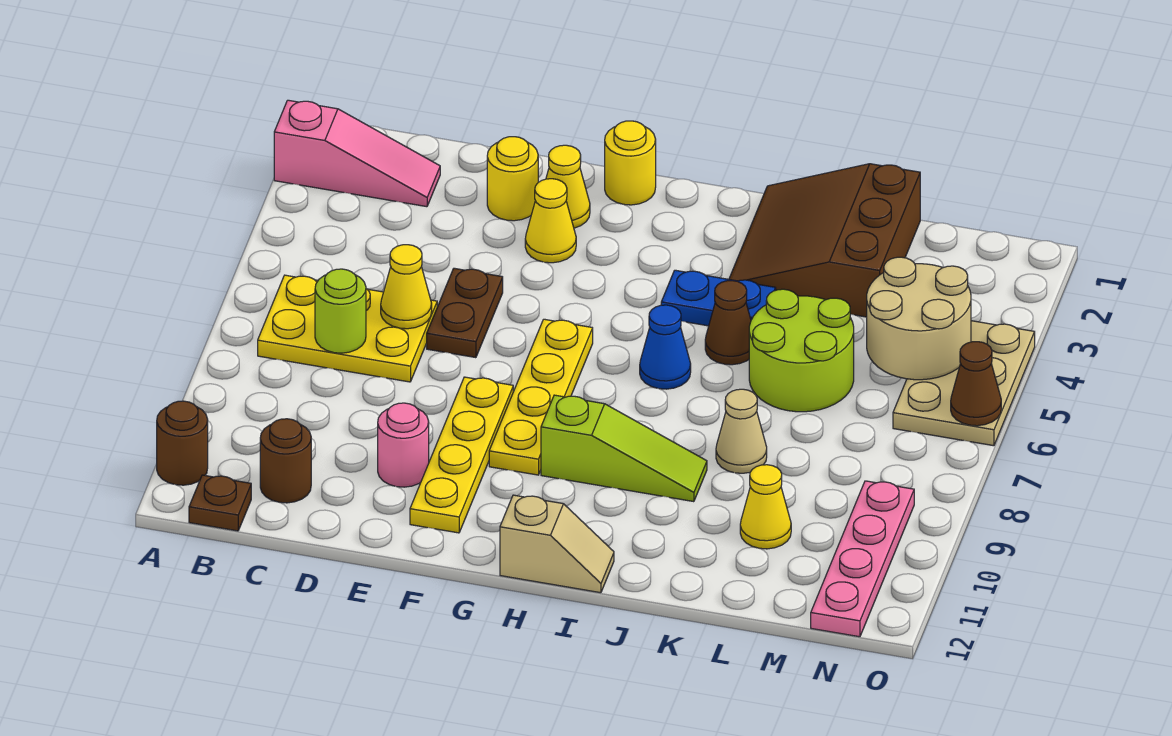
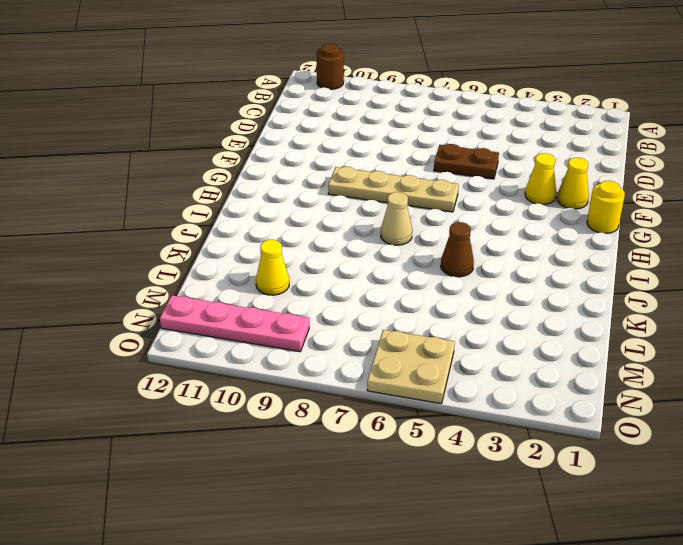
tan plate G6:G9 level 1 -> yellow plate G6:G9 level 1
tan cone I7 level 1 -> tan cone K8 level 1
tan plate N5:O6 level 1 -> tan plate N4:O6 level 1
none -> pink slope A2:C2 level 1 top A
none -> yellow plate B6:D7 level 1
none -> brown plate B12 level 1

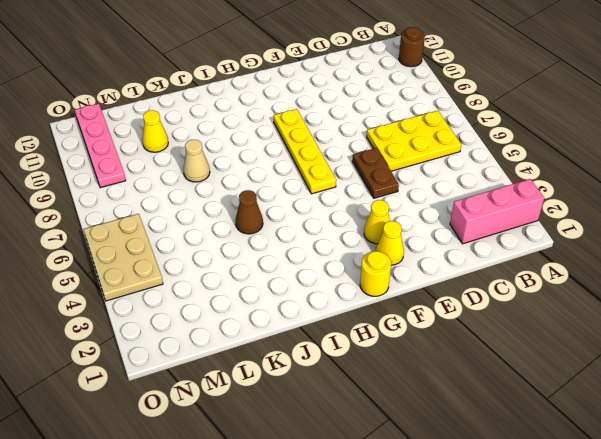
pink brick A2:C2 level 1 -> pink slope A2:C2 level 1 top A
none -> brown plate B12 level 1
none -> brown round brick C11 level 1
none -> yellow round brick E2 level 1

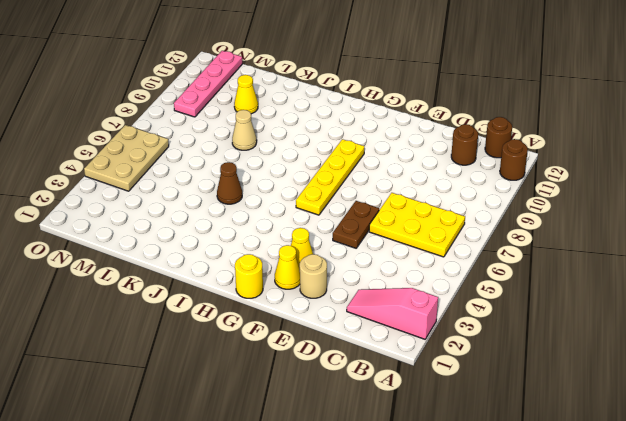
brown round brick B12 level 1 -> brown plate B12 level 1
tan round brick E2 level 1 -> yellow round brick E2 level 1
none -> pink round brick E10 level 1
none -> yellow plate F8:F11 level 1
none -> lime slope H9:J9 level 1 top H

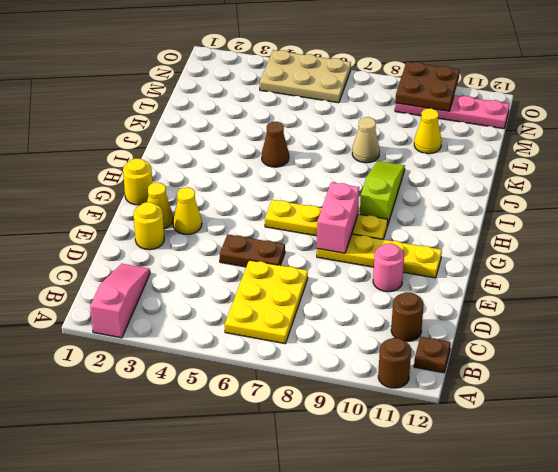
pink brick F8:G8 level 2 -> none
brown plate N9:O10 level 2 -> none
none -> tan slope H12:I12 level 1 top H
none -> blue plate I4:J4 level 1
none -> blue cone I6 level 1

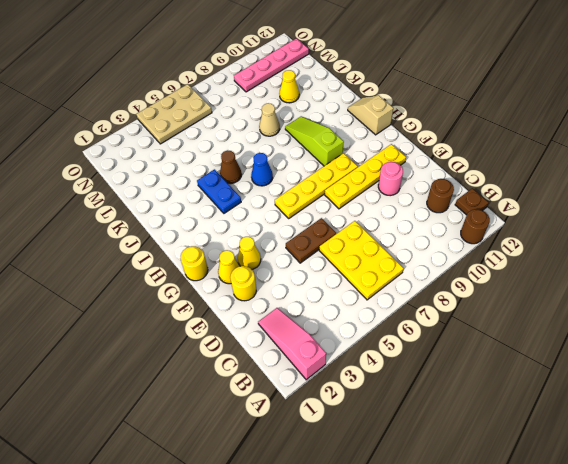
none -> brown slope J1:L3 level 1 top L
none -> lime round brick K5:L6 level 1
none -> lime round brick C7 level 2

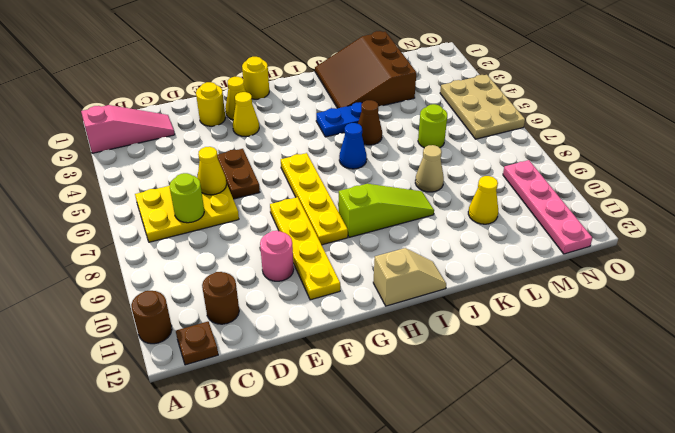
lime round brick L6 level 1 -> lime round brick K5:L6 level 1
none -> tan round brick M4:N5 level 2
none -> brown cone O6 level 2

